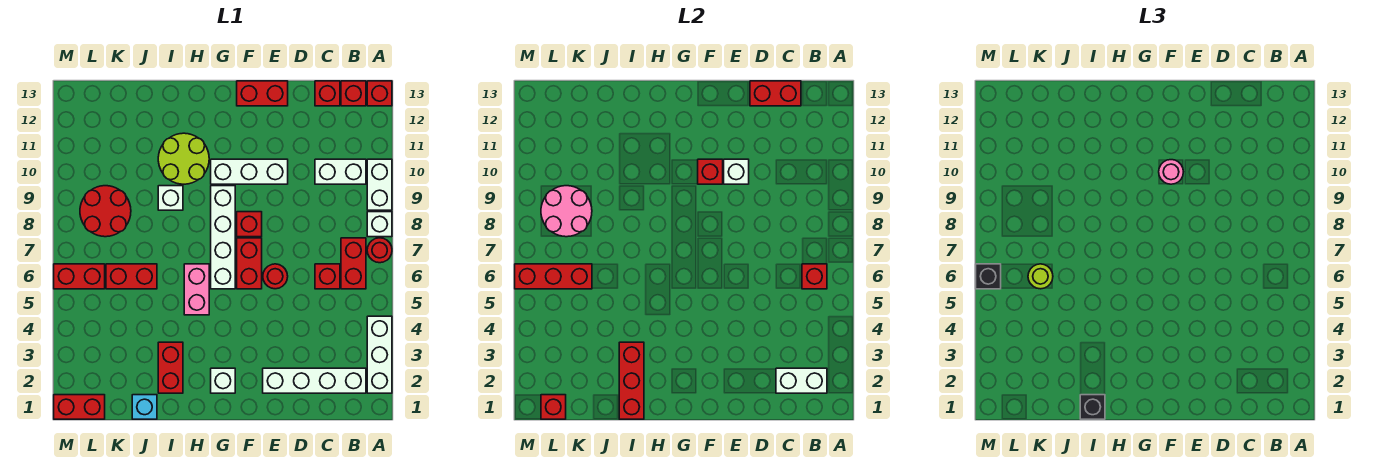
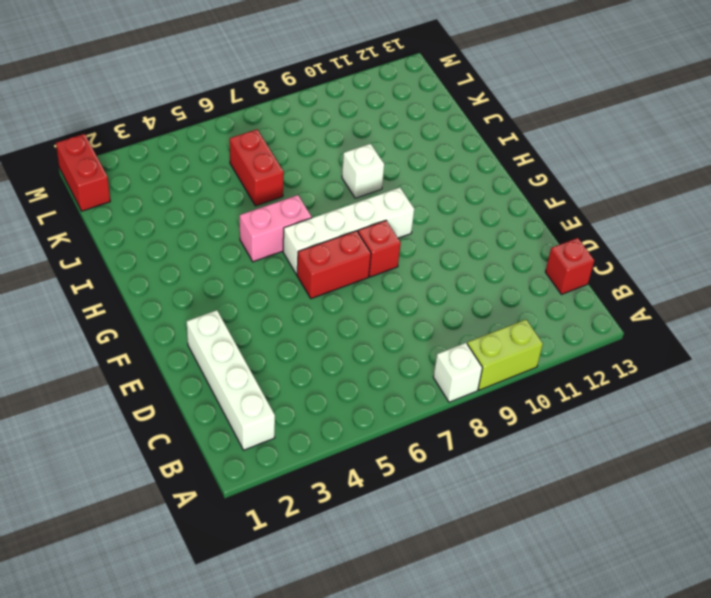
lime brick A9:A10 level 1 -> white brick A9:A10 level 1
none -> white brick A2:A4 level 1
none -> red round brick A7 level 1
none -> red brick A13 level 1
none -> red brick B6:B7 level 1

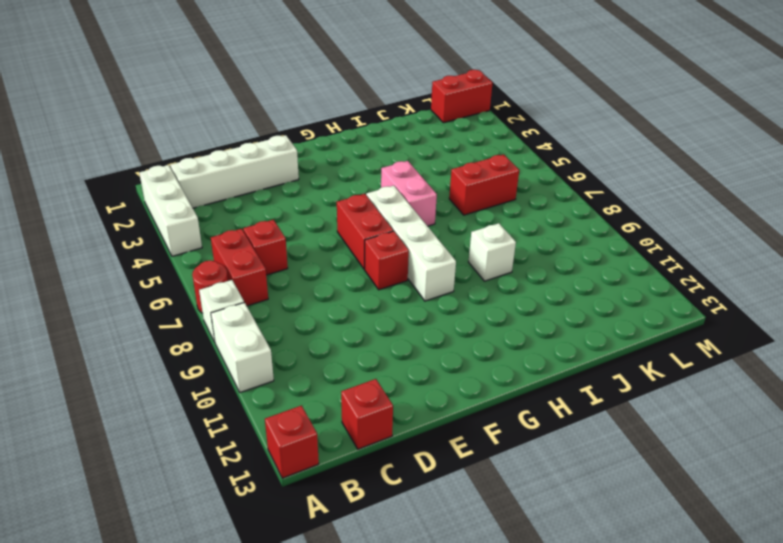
none -> white brick B10:C10 level 1
none -> red brick B13 level 1
none -> red round brick E6 level 1
none -> white brick E10:G10 level 1

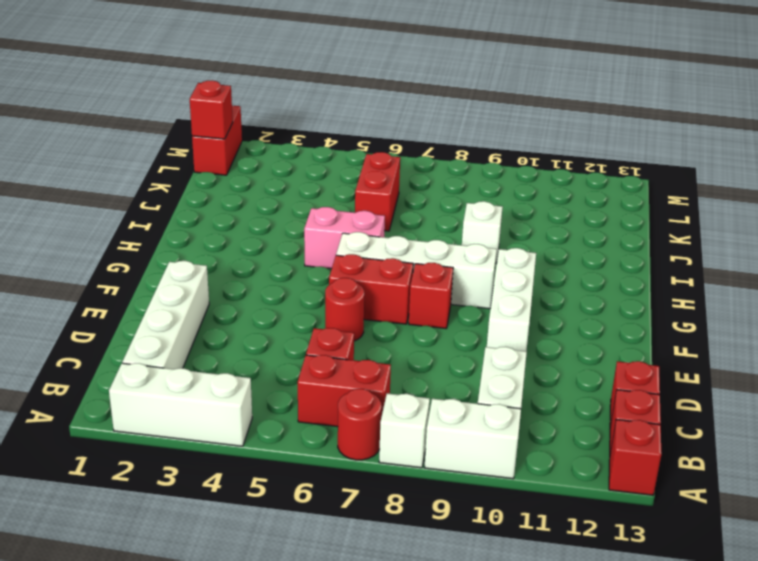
none -> red brick E13:F13 level 1
none -> white brick G2 level 1
none -> lime round brick H10:I11 level 1
none -> red brick I2:I3 level 1

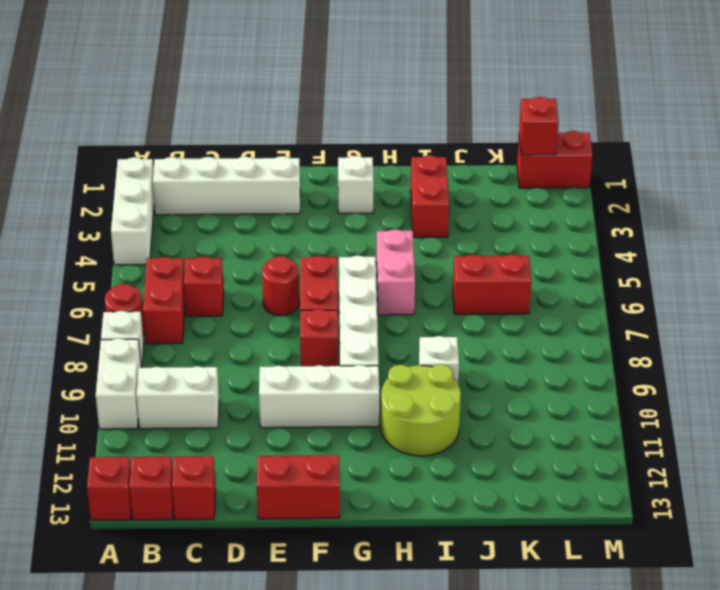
none -> cyan brick J1 level 1
none -> red round brick K8:L9 level 1
none -> red brick L6:M6 level 1
none -> white brick B2:C2 level 2

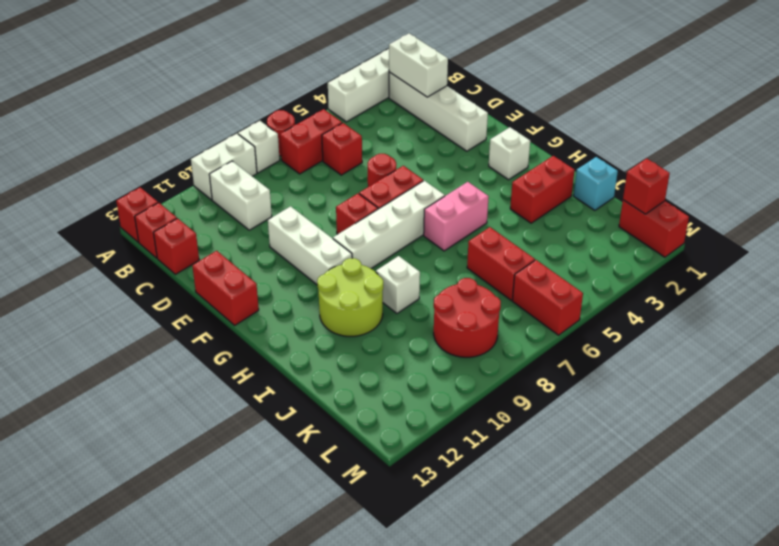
none -> red brick B6 level 2
none -> red brick C13:D13 level 2
none -> white brick E10 level 2
none -> red brick F10 level 2

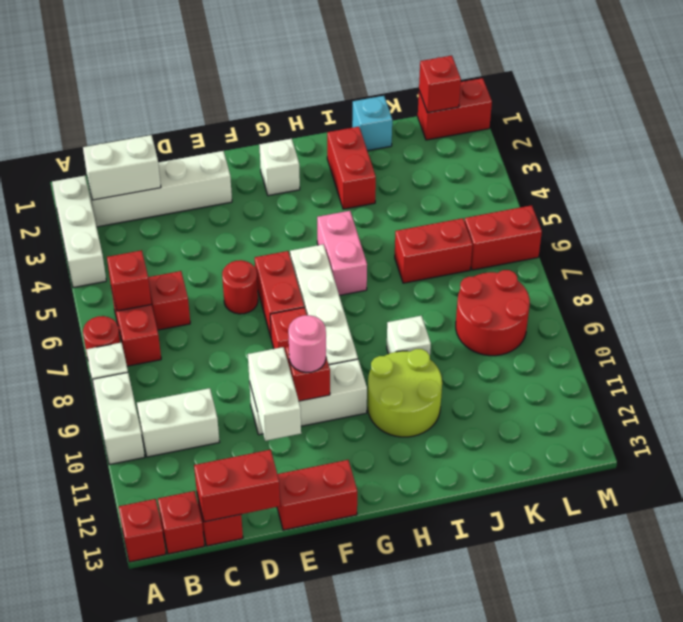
white brick E10:E11 level 2 -> white brick E10 level 2
none -> red brick I1:I3 level 2
none -> red brick K6:M6 level 2
none -> pink round brick K8:L9 level 2
none -> black brick I1 level 3

